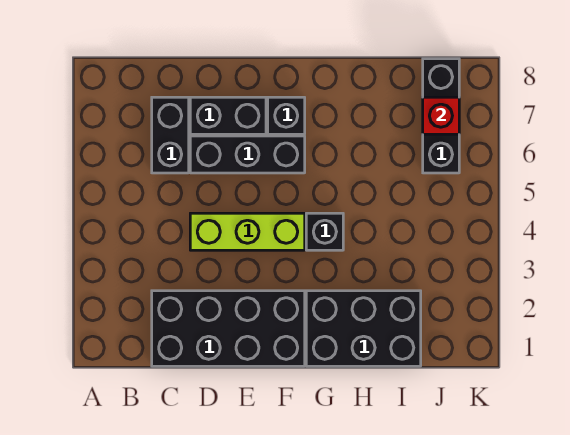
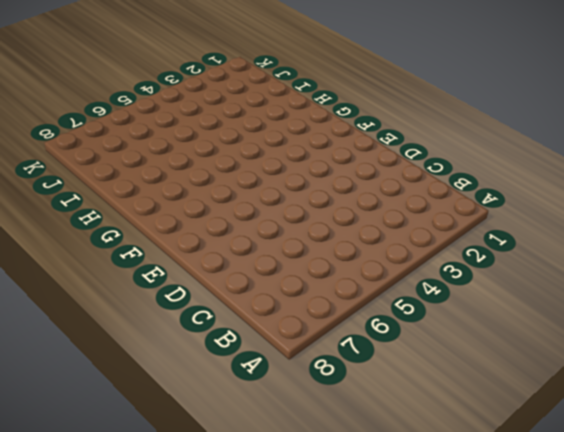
none -> black brick C1:F2 level 1
none -> black brick C6:C7 level 1

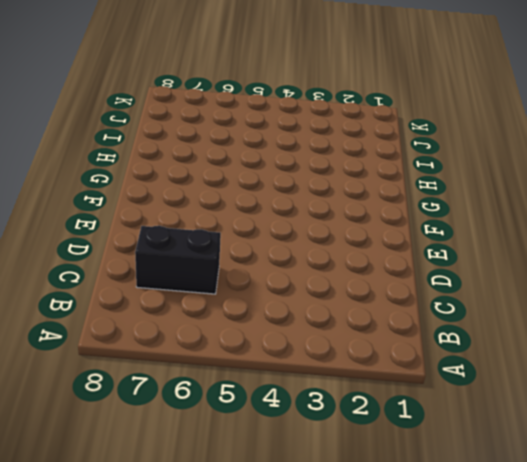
none -> black brick C1:F2 level 1
none -> lime brick D4:F4 level 1

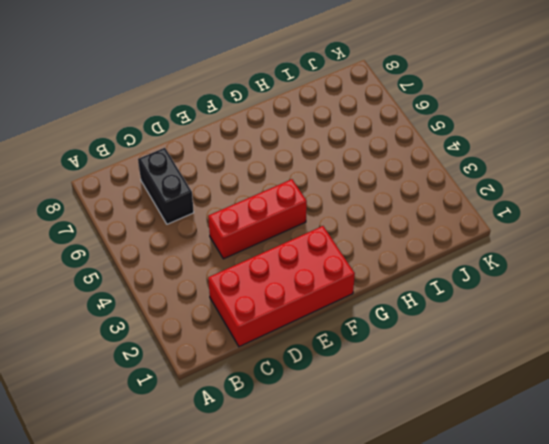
red brick C1:F2 level 1 -> black brick C1:F2 level 1
red brick D4:F4 level 1 -> lime brick D4:F4 level 1
none -> black brick D6:F6 level 1
none -> black brick D7:E7 level 1

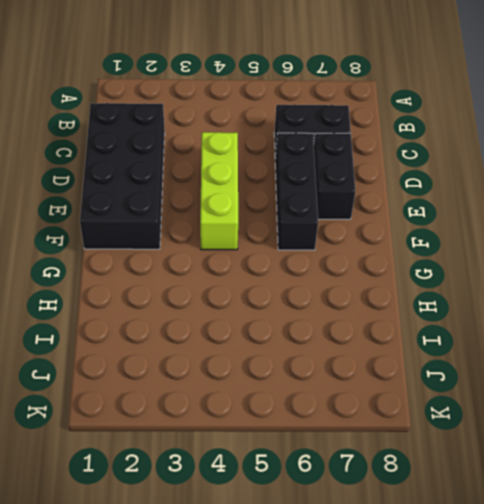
none -> black brick F7 level 1
none -> black brick G1:I2 level 1

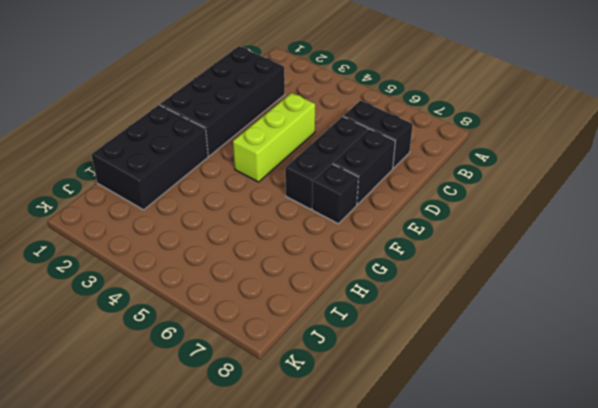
none -> black brick G4 level 1
none -> black brick J6:J8 level 1

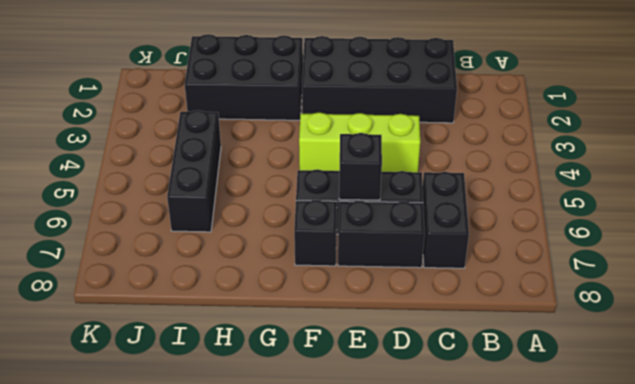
black brick E6 level 2 -> black brick G4 level 1
black brick I4:I6 level 1 -> black brick J6:J8 level 1
none -> red brick J7 level 2

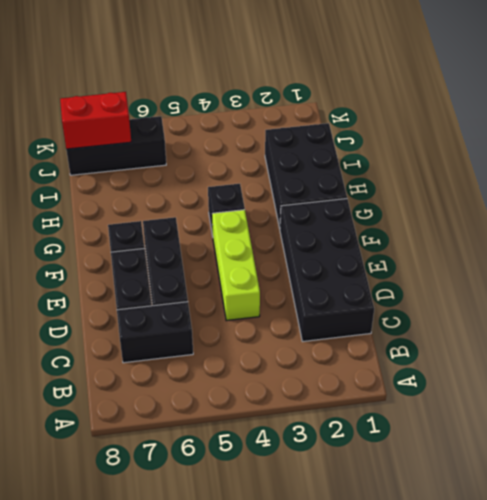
red brick J7:J8 level 2 -> red brick J7 level 2

